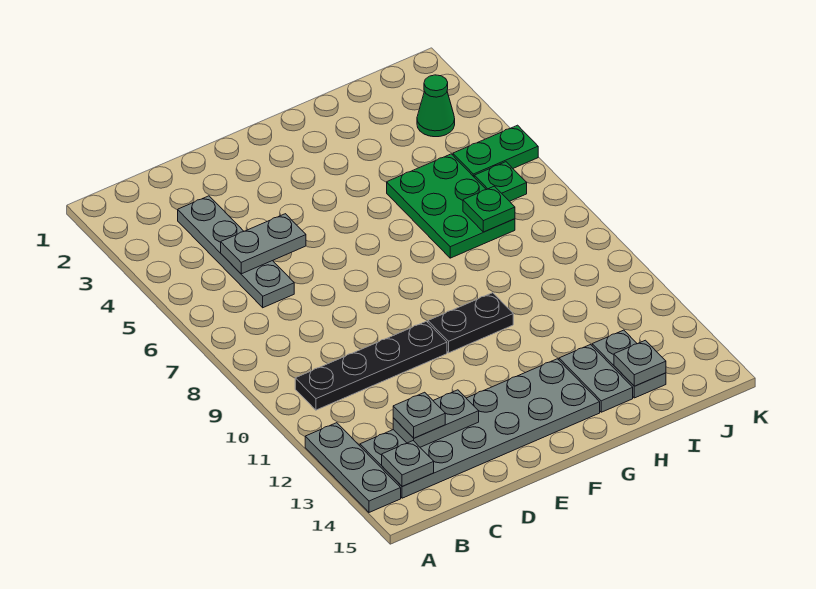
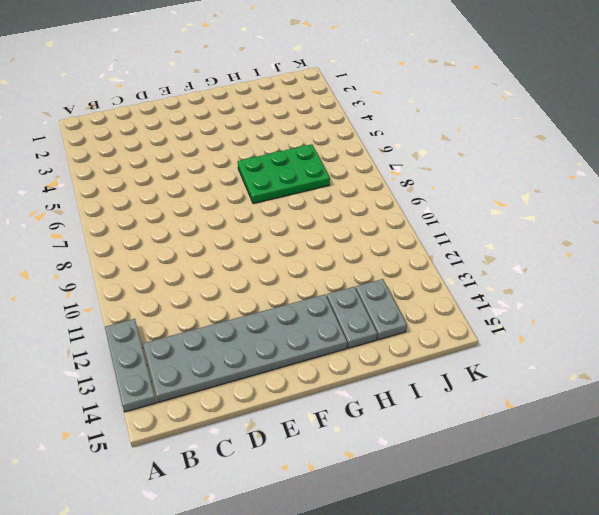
green plate G6:I7 level 1 -> green plate H5:I7 level 1
none -> black plate B10:E10 level 1
none -> grey plate C3:C6 level 1
none -> black plate F10:G10 level 1

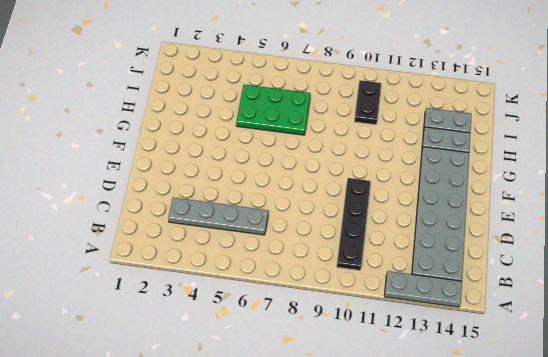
black plate I10:J10 level 1 -> black plate F10:G10 level 1
none -> green cone J3 level 1
none -> green plate J5:K5 level 1
none -> green plate J6 level 1

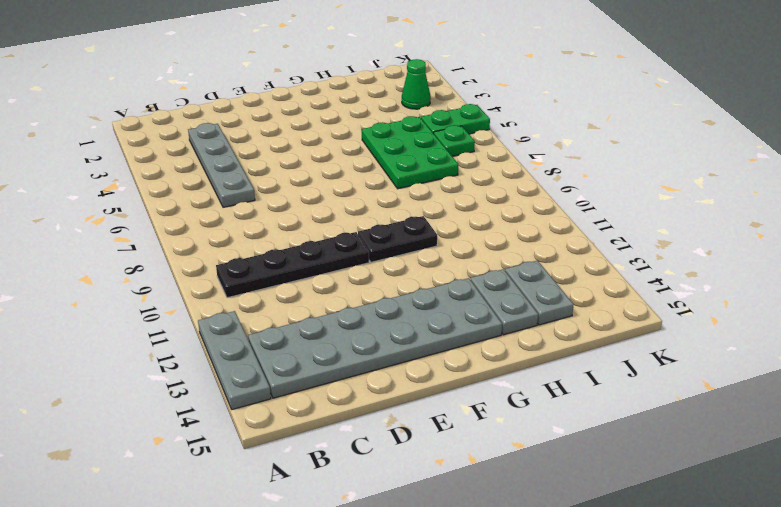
none -> grey plate B14 level 2
none -> grey plate C5:D5 level 2
none -> grey plate C13:D13 level 2

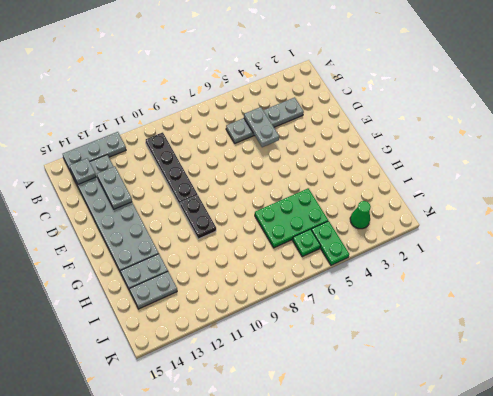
none -> green plate I7 level 2
none -> grey plate I14 level 2
none -> grey plate C13 level 3

